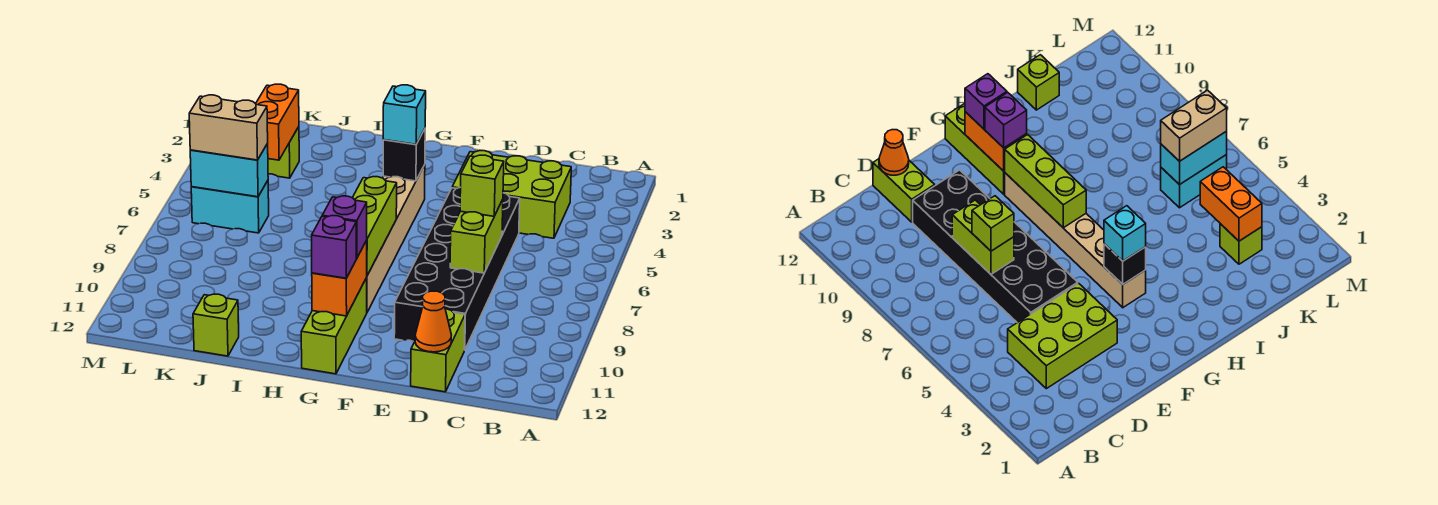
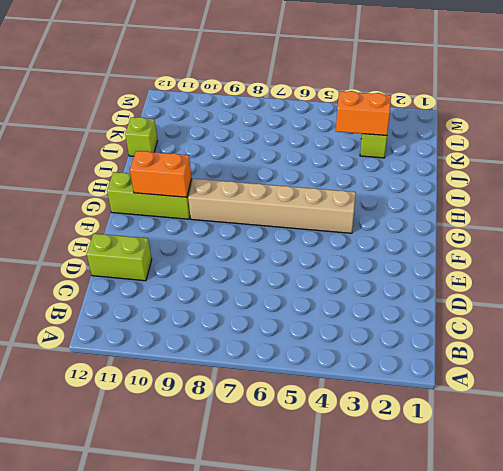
none -> lime brick C3:E4 level 1
none -> black brick D5:E10 level 1
none -> cyan brick K6:L6 level 1

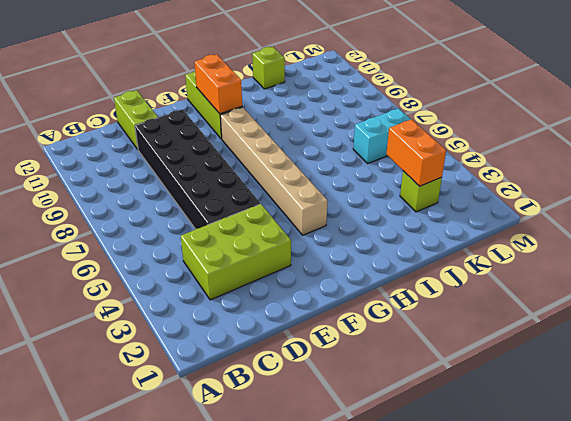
none -> lime brick D7:D8 level 2
none -> orange cone D12 level 2
none -> black brick G4 level 2

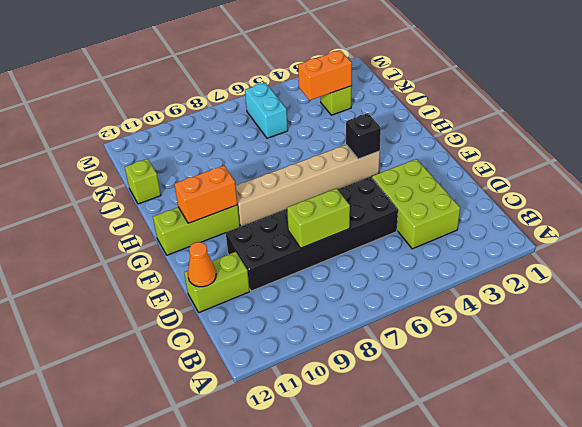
none -> lime brick G7:G9 level 2
none -> cyan brick K6:L6 level 2
none -> lime brick D7 level 3

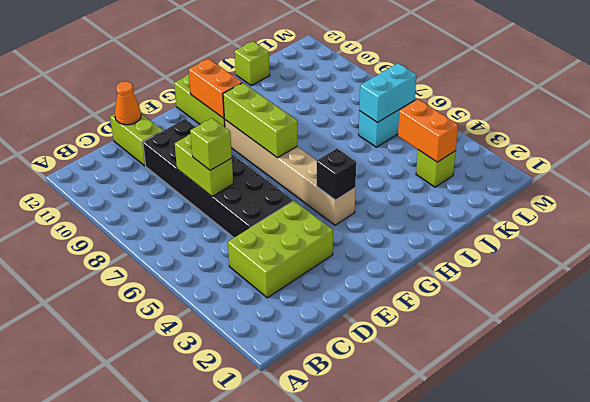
none -> cyan brick G4 level 3
none -> purple brick G10 level 3
none -> purple brick G11 level 3

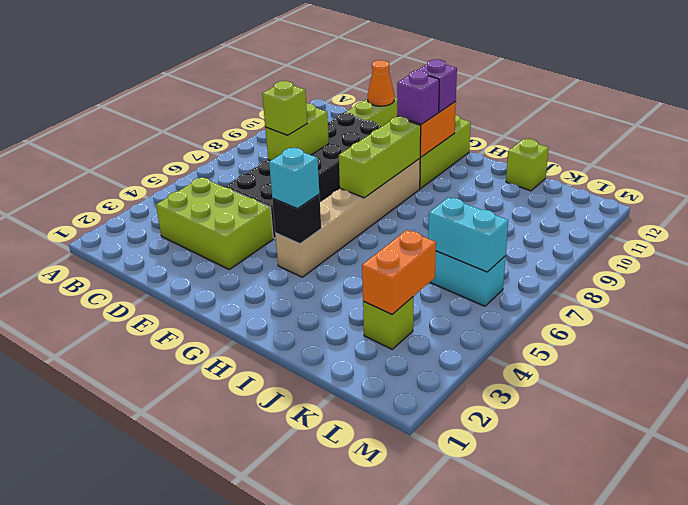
none -> tan brick K6:L6 level 3

